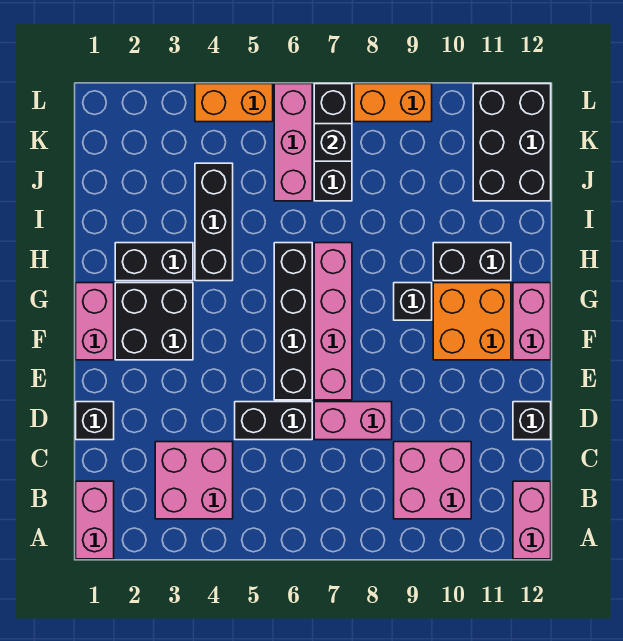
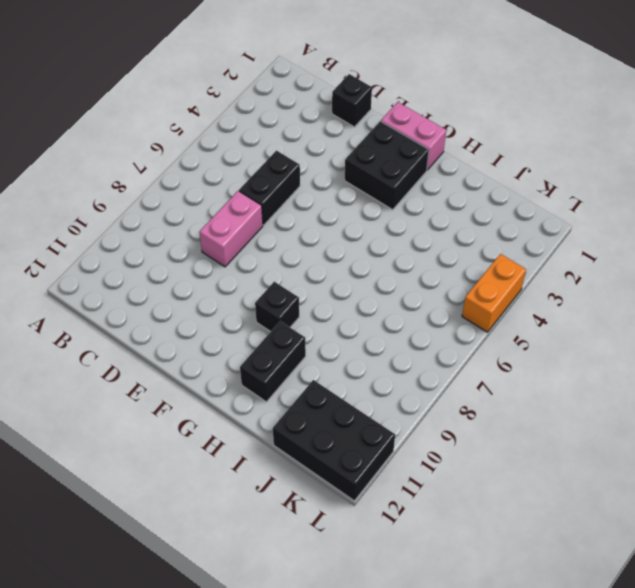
none -> pink brick A1:B1 level 1
none -> pink brick A12:B12 level 1
none -> pink brick B3:C4 level 1

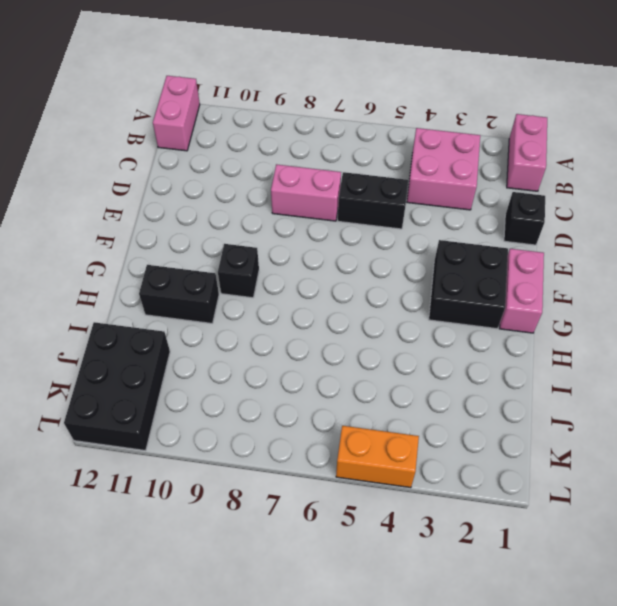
none -> pink brick B9:C10 level 1
none -> black brick D12 level 1
none -> black brick E6:H6 level 1

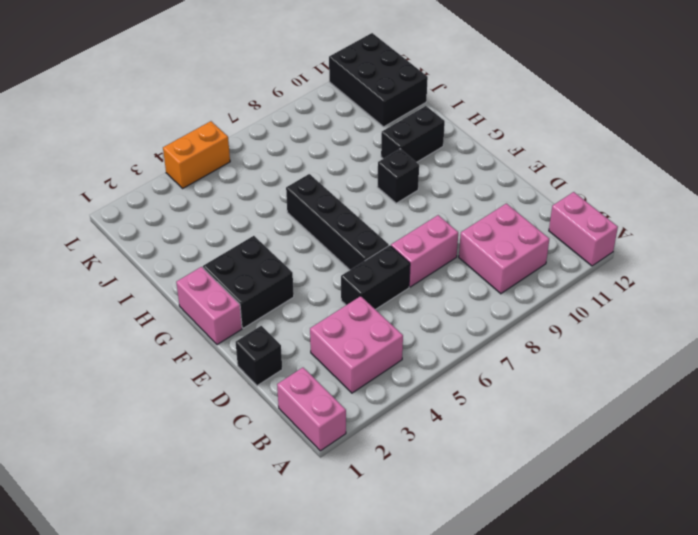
none -> black brick D12 level 1
none -> pink brick E7:H7 level 1
none -> orange brick F10:G11 level 1

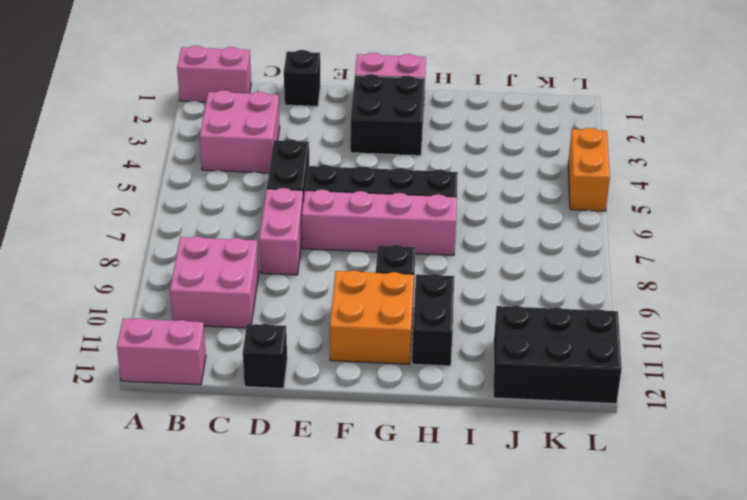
none -> pink brick F12:G12 level 1
none -> black brick H2:H3 level 1
none -> black brick H4:J4 level 1

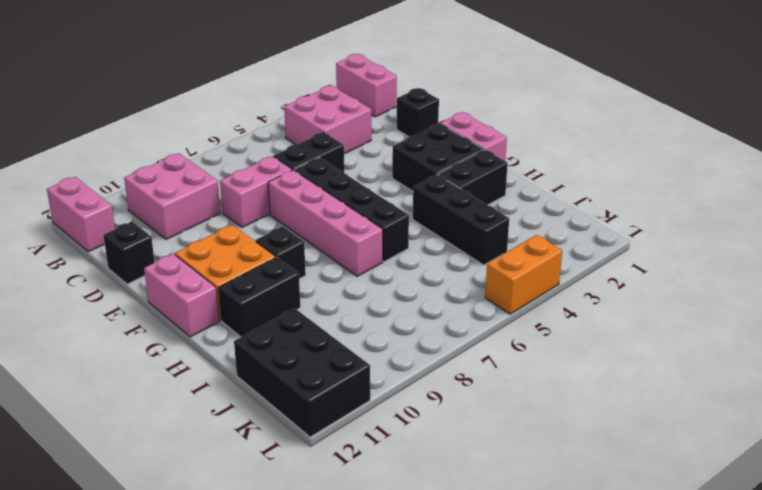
none -> pink brick J6:L6 level 1
none -> black brick J7:L7 level 1
none -> orange brick L8:L9 level 1

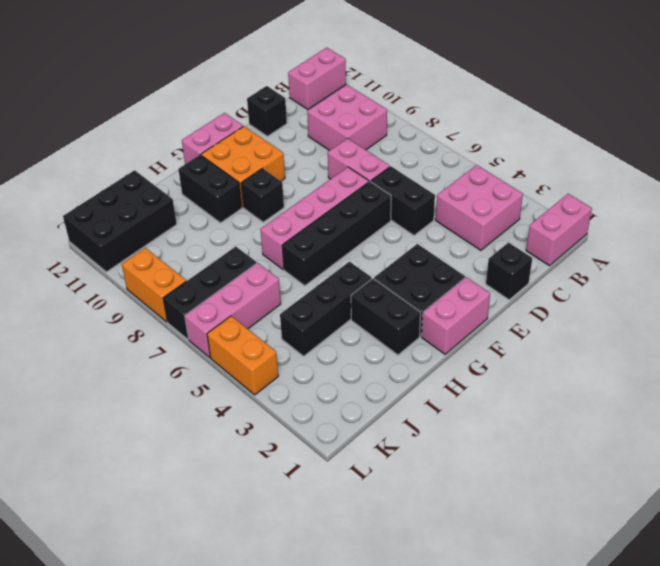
none -> black brick K7 level 2

